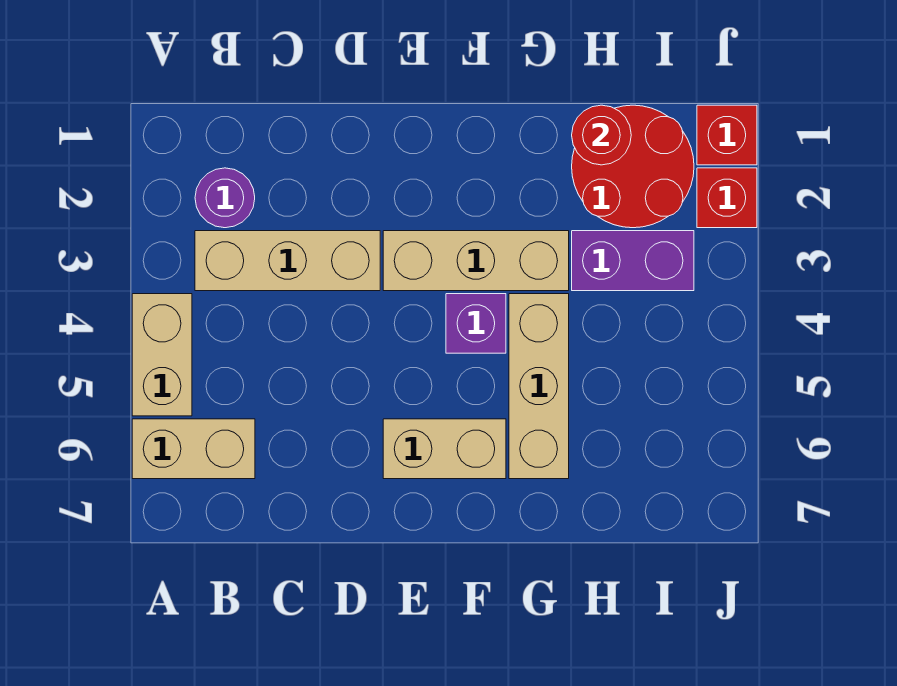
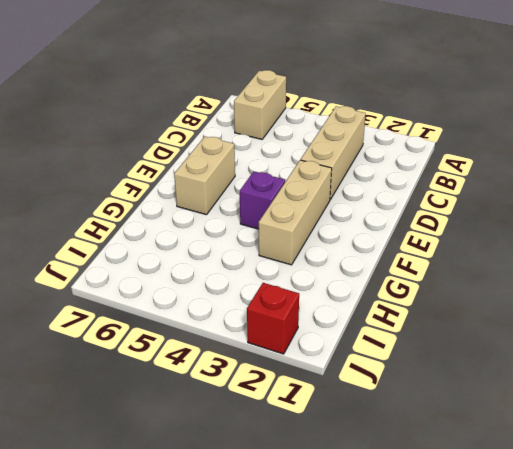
none -> tan brick A4:A5 level 1
none -> purple round brick B2 level 1
none -> tan brick G4:G6 level 1

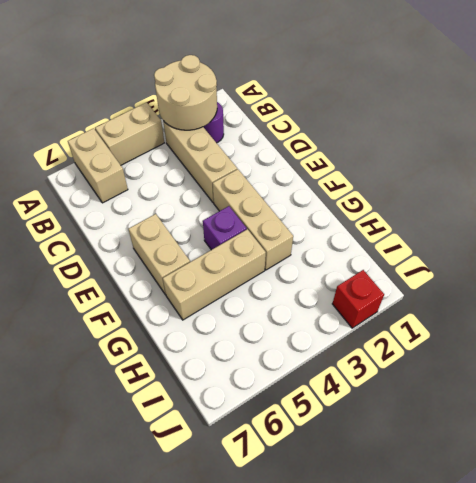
tan round brick A2:B3 level 2 -> none
none -> red round brick H1:I2 level 1
none -> purple brick H3:I3 level 1
none -> red brick J1 level 1

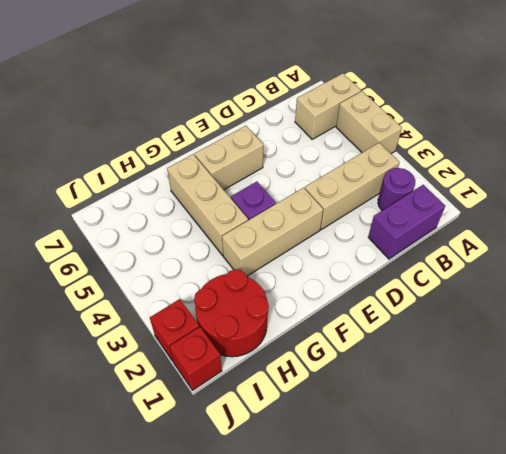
purple brick B1:C1 level 1 -> purple brick H3:I3 level 1
none -> red round brick H1 level 2

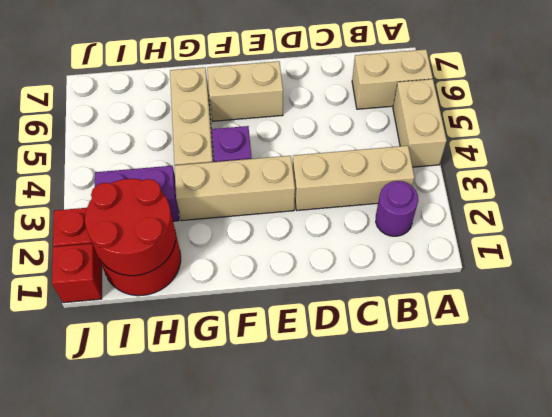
red round brick H1:I2 level 2 -> red round brick H1 level 2

